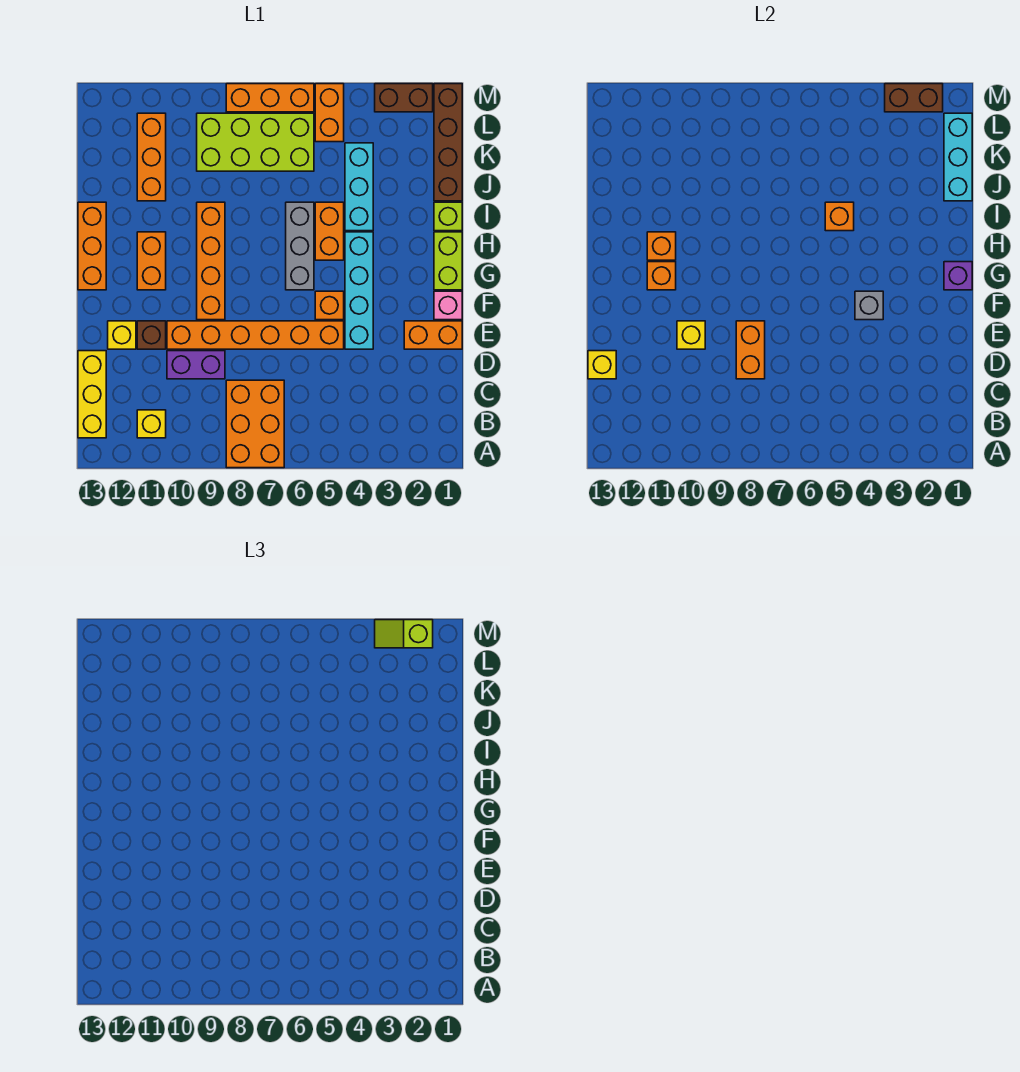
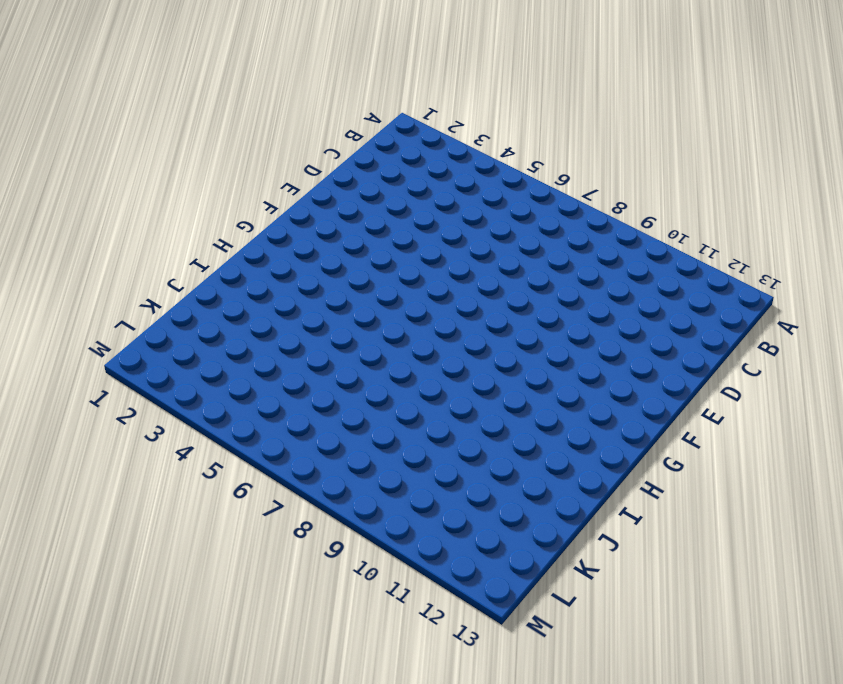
none -> orange brick A7:C8 level 1
none -> yellow brick B11 level 1
none -> yellow brick B13:D13 level 1
none -> purple brick D9:D10 level 1

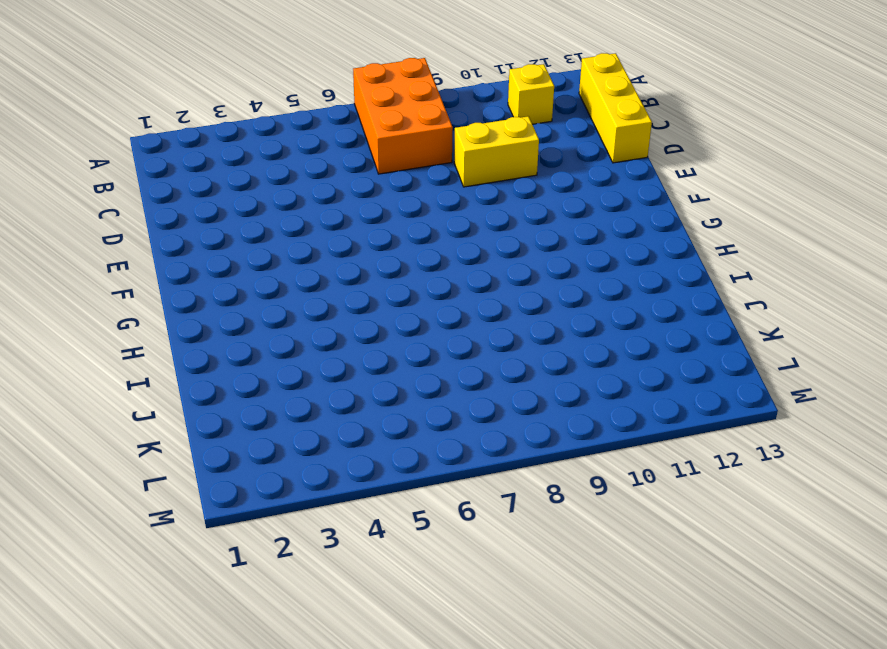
yellow brick D9:D10 level 1 -> purple brick D9:D10 level 1
none -> orange brick E1:E2 level 1
none -> cyan brick E4:H4 level 1
none -> orange brick E5:E10 level 1
none -> brown brick E11 level 1

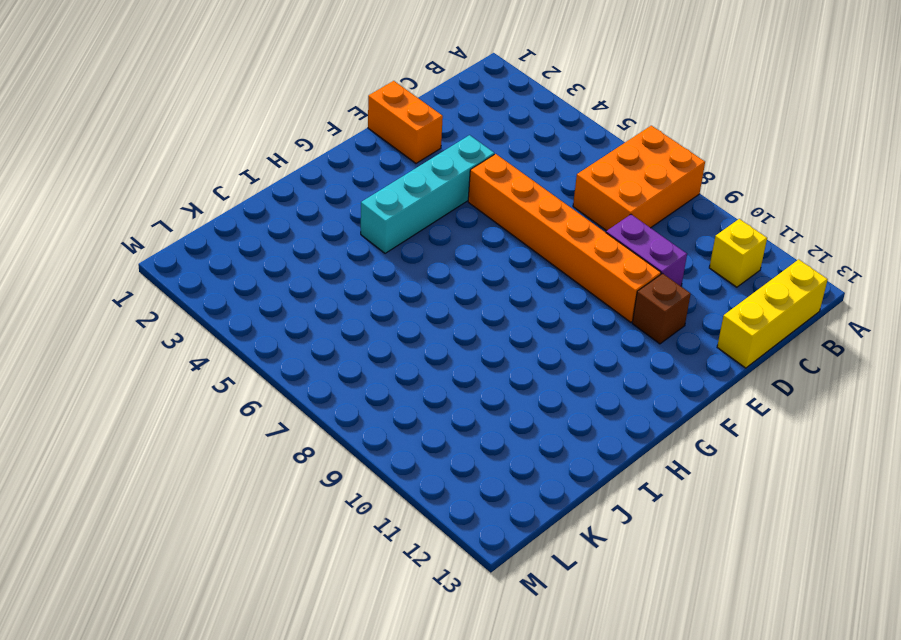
none -> yellow brick E12 level 1
none -> pink brick F1 level 1
none -> orange brick F5 level 1
none -> orange brick F9:I9 level 1

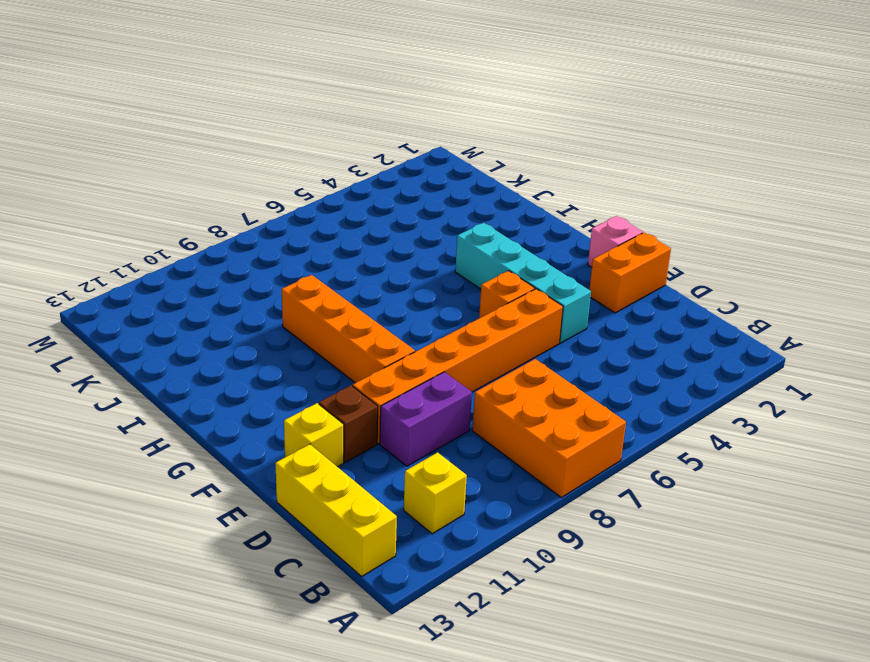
none -> lime brick G1:H1 level 1
none -> grey brick G6:I6 level 1
none -> orange brick G11:H11 level 1
none -> orange brick G13:I13 level 1

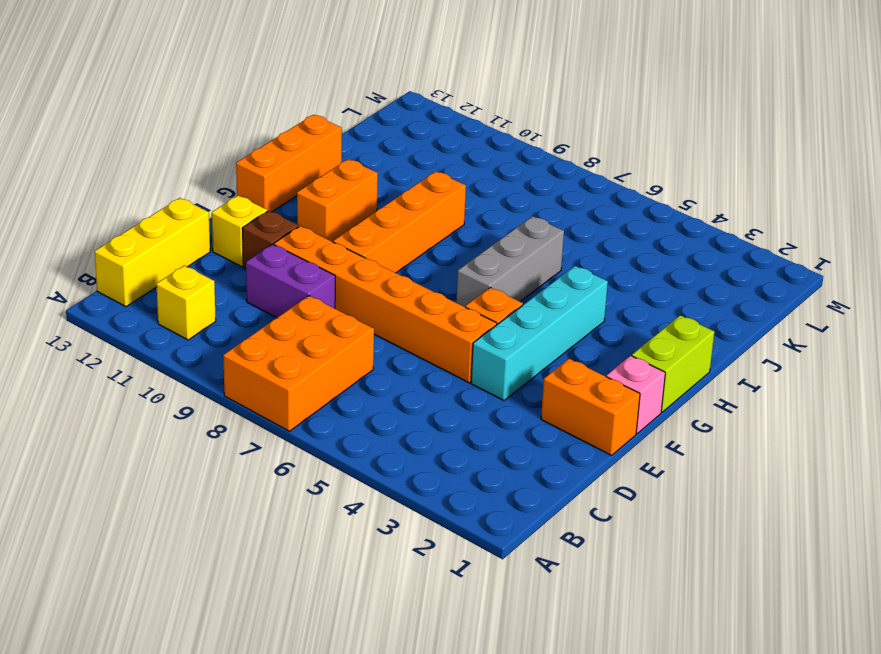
none -> orange brick H5:I5 level 1
none -> lime brick I1 level 1
none -> cyan brick I4:K4 level 1
none -> brown brick J1:M1 level 1

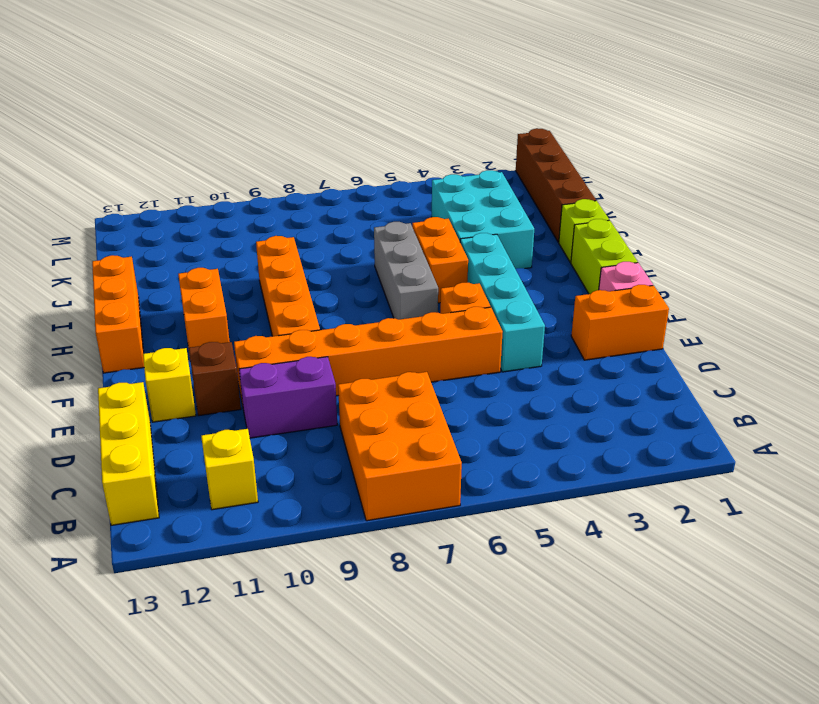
cyan brick I3:K4 level 1 -> cyan brick I4:K4 level 1
none -> orange brick J11:L11 level 1
none -> lime brick K6:L9 level 1
none -> orange brick L5:M5 level 1
none -> brown brick M2:M3 level 1

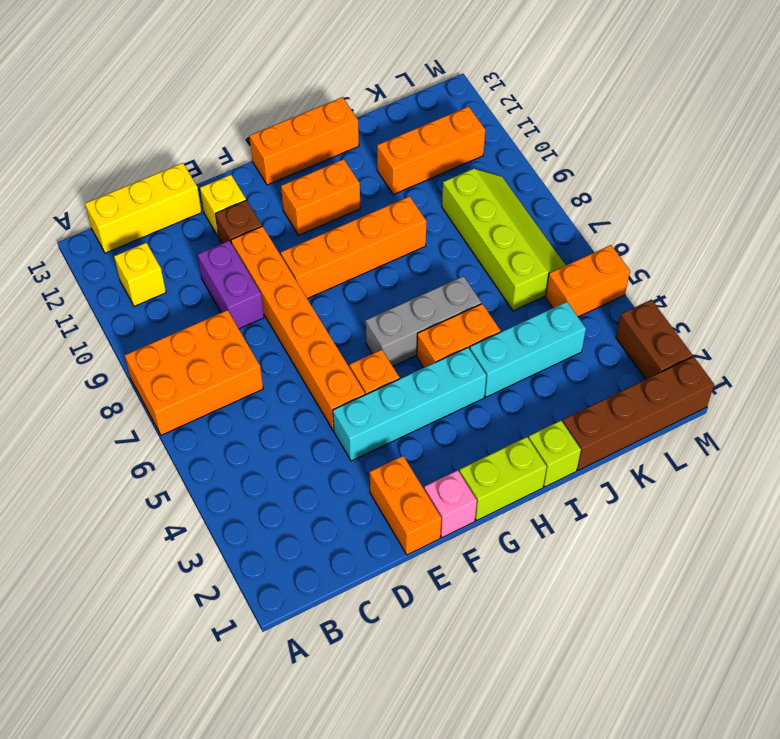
lime slope K6:L9 level 1 top K -> lime brick K6:L9 level 1
none -> orange brick M6:M8 level 1
none -> orange brick D8:E8 level 2
none -> yellow brick D13 level 2
none -> yellow brick E10 level 2

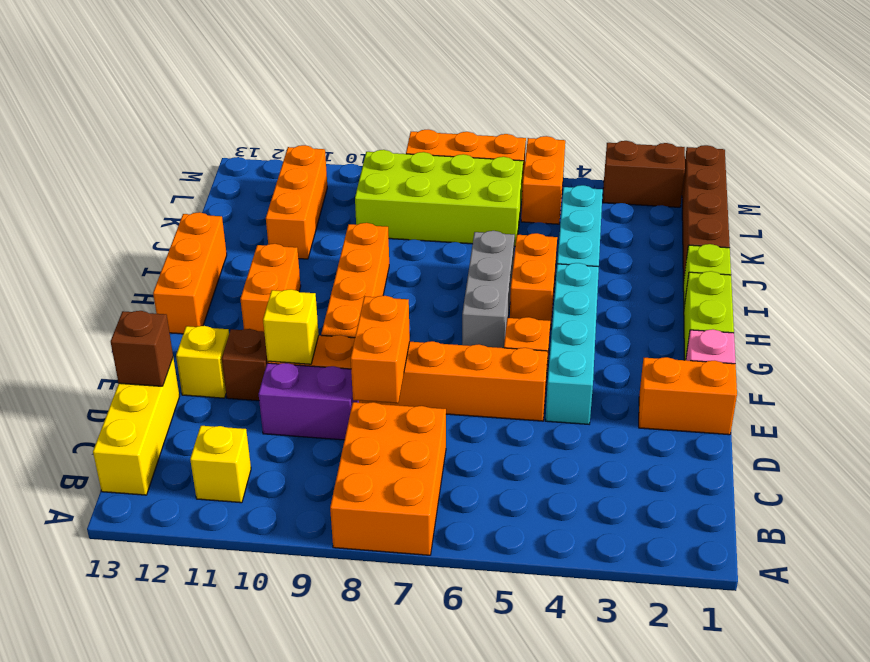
brown brick D13 level 2 -> yellow brick D13 level 2
none -> grey brick F4 level 2
none -> purple brick G1 level 2
none -> orange brick G11 level 2
none -> orange brick H11 level 2

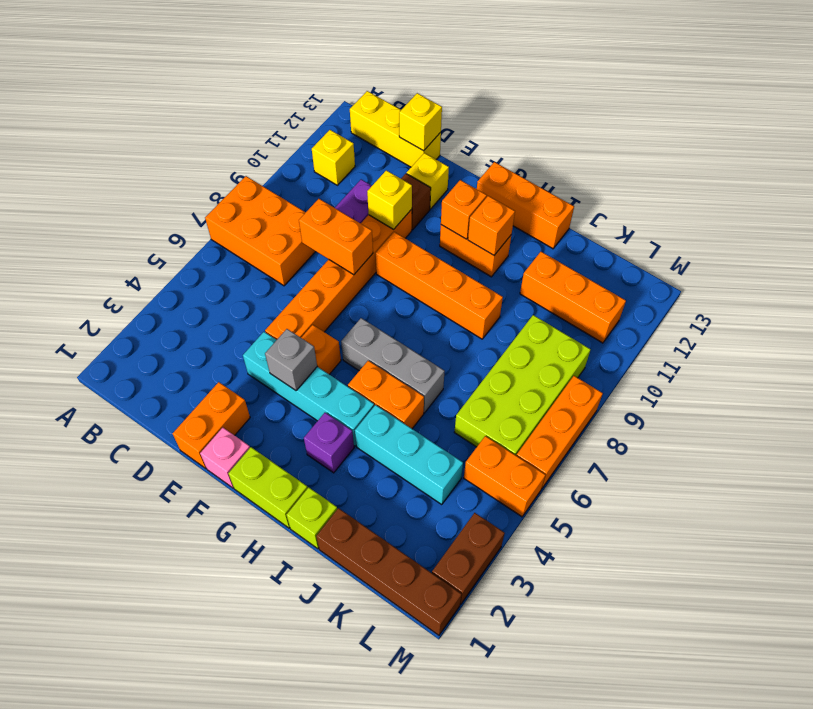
purple brick H3 level 1 -> purple brick G1 level 2
none -> orange brick I5 level 2
none -> cyan brick J1:L1 level 2
none -> brown brick M2:M3 level 2
none -> lime slope M2:M3 level 3 top 2

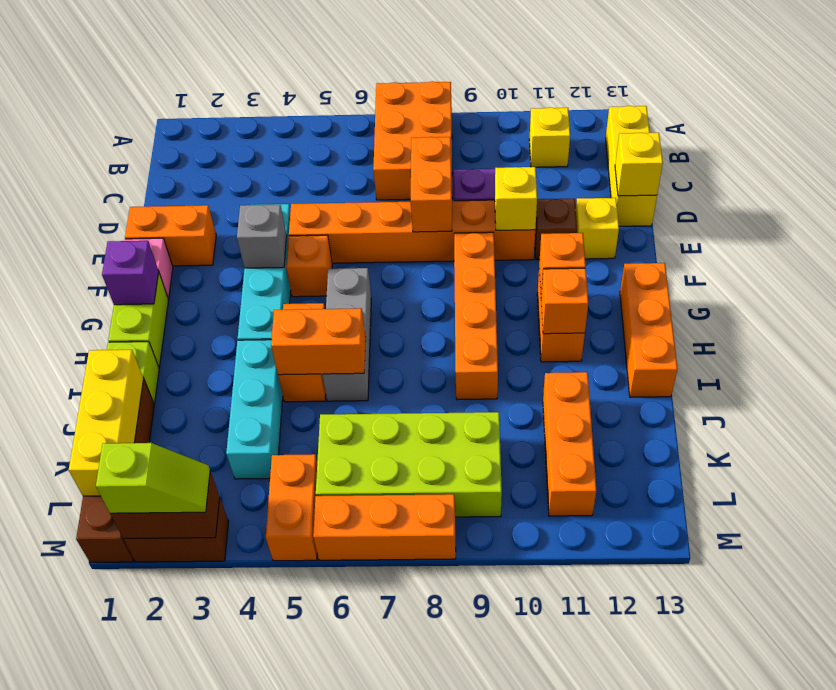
orange brick I5:I6 level 2 -> orange brick I5 level 2
yellow brick J1:L1 level 2 -> cyan brick J1:L1 level 2

